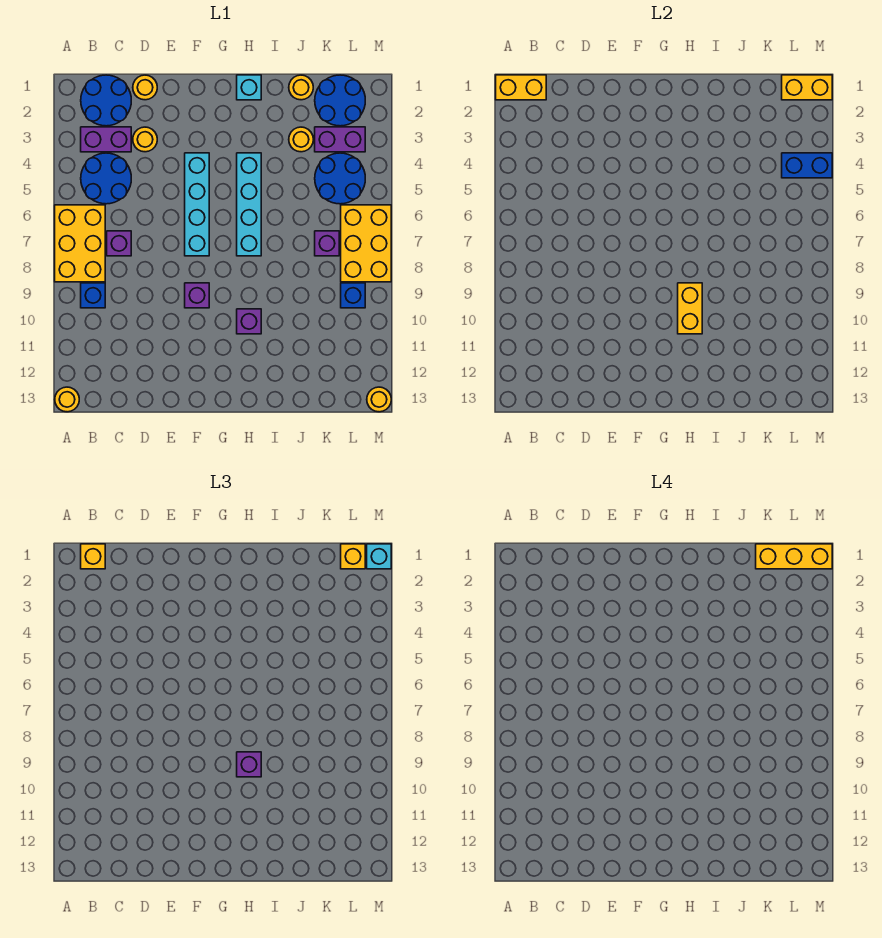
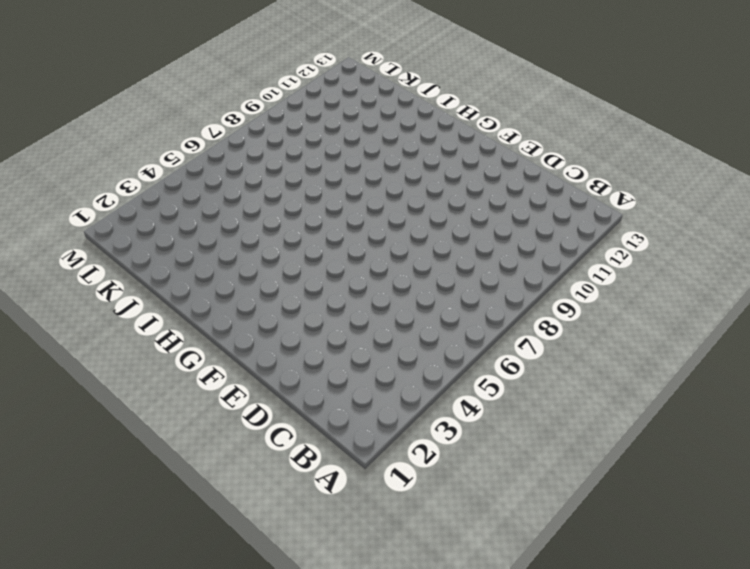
none -> yellow brick A6:B8 level 1
none -> yellow round brick A13 level 1
none -> blue round brick B1:C2 level 1
none -> purple brick B3:C3 level 1

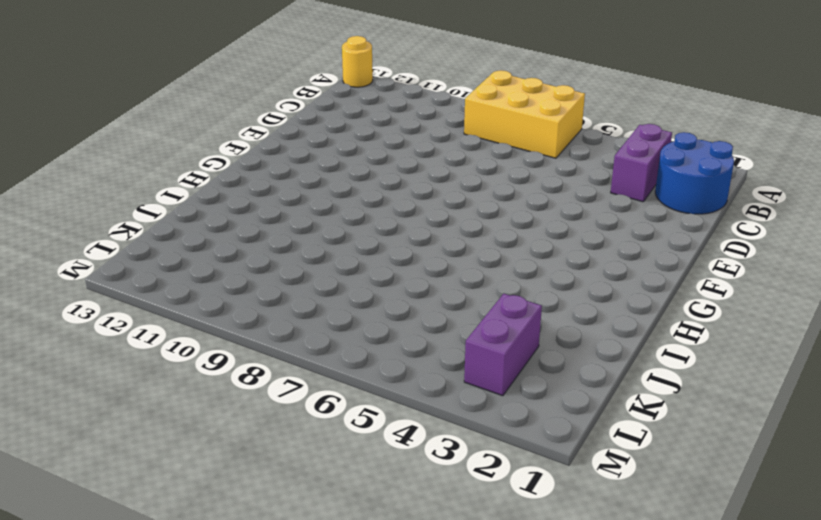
none -> blue round brick B4:C5 level 1
none -> blue brick B9 level 1
none -> purple brick C7 level 1
none -> yellow round brick D1 level 1

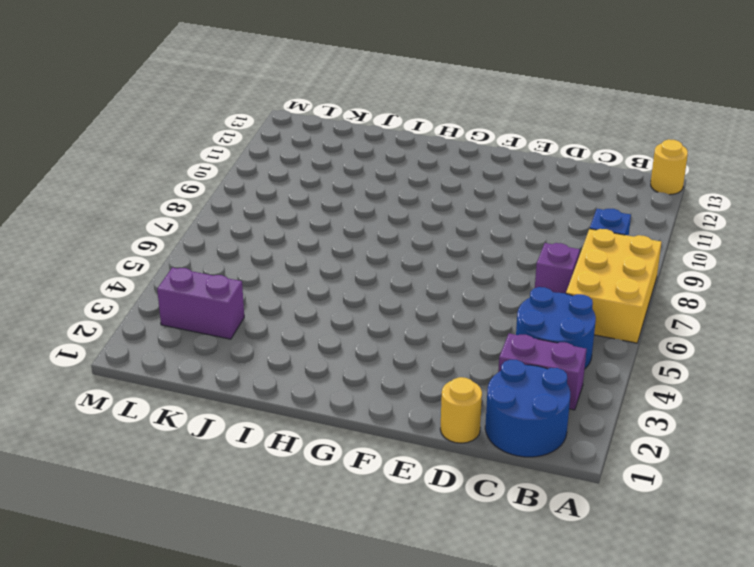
none -> yellow round brick D3 level 1
none -> cyan brick F4:F7 level 1
none -> purple brick F9 level 1
none -> cyan brick H1 level 1

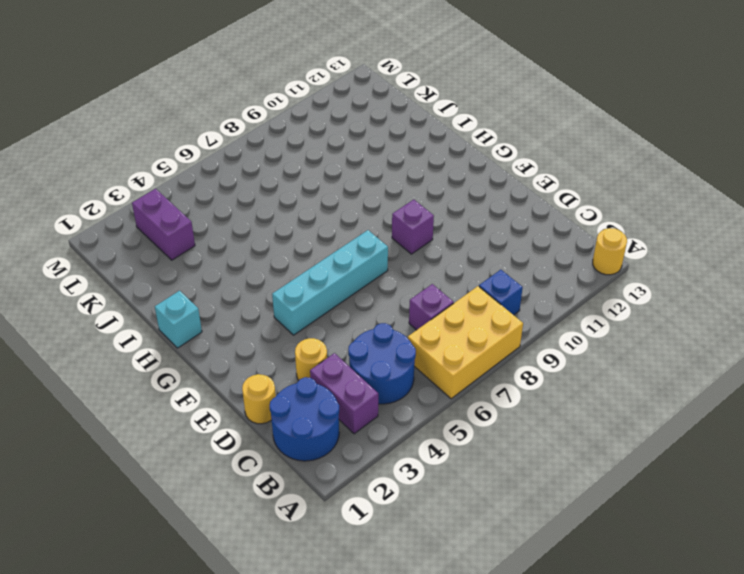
none -> cyan brick H4:H7 level 1
none -> purple brick H10 level 1
none -> yellow round brick J1 level 1
none -> yellow round brick J3 level 1

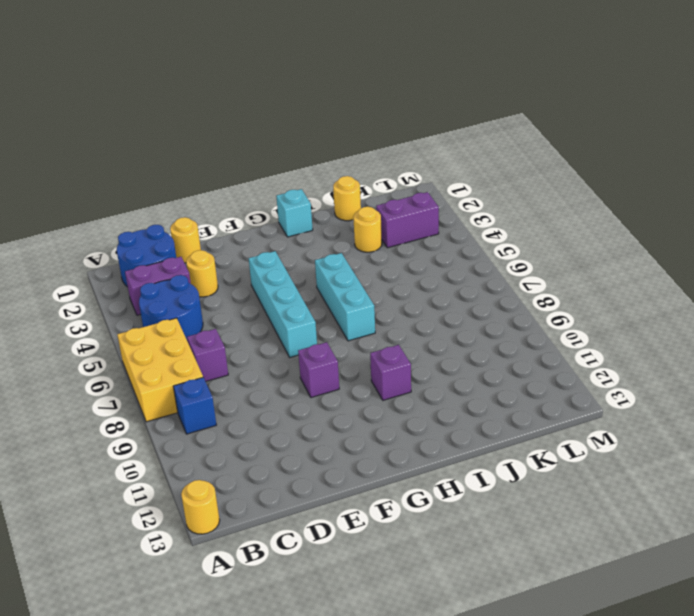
cyan brick H5:H7 level 1 -> cyan brick H4:H7 level 1
none -> blue round brick K1:L2 level 1
none -> blue round brick K4:L5 level 1
none -> purple brick K7 level 1
none -> yellow brick L6:M8 level 1

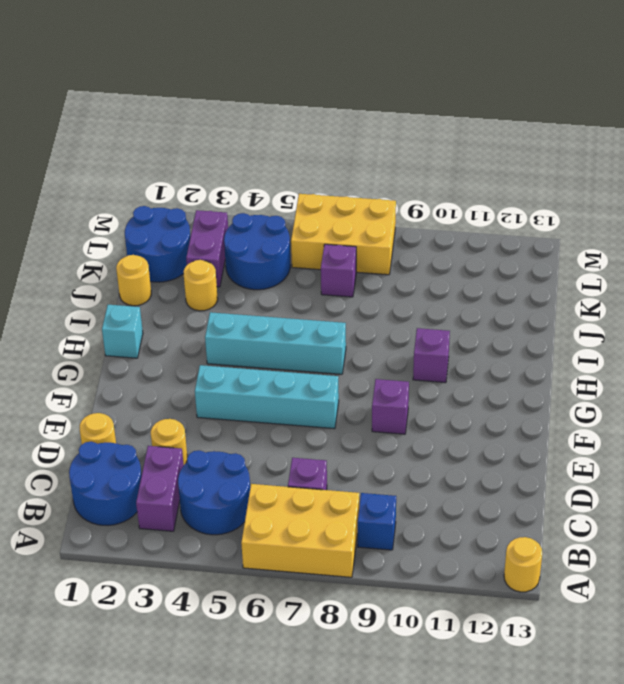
none -> blue brick L9 level 1
none -> yellow round brick M13 level 1
none -> yellow brick A1:B1 level 2
none -> yellow brick H9:H10 level 2

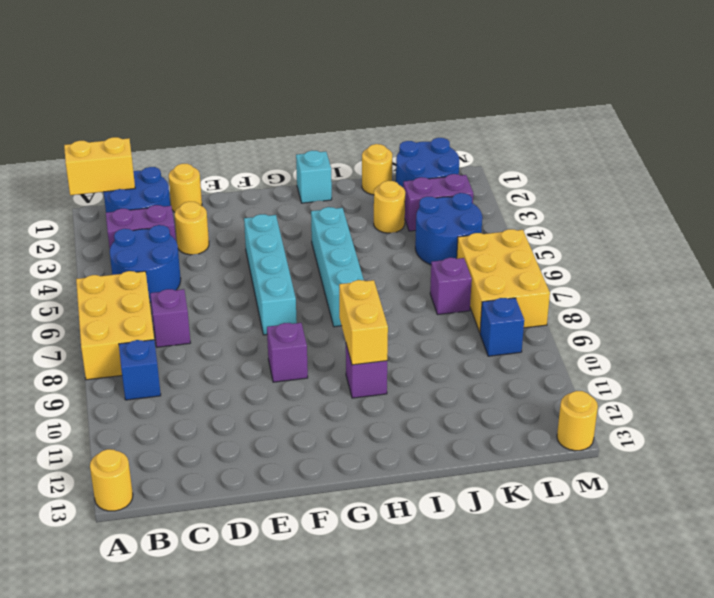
none -> yellow brick L1:M1 level 2
none -> blue brick L4:M4 level 2
none -> yellow brick B1 level 3
none -> purple brick H9 level 3

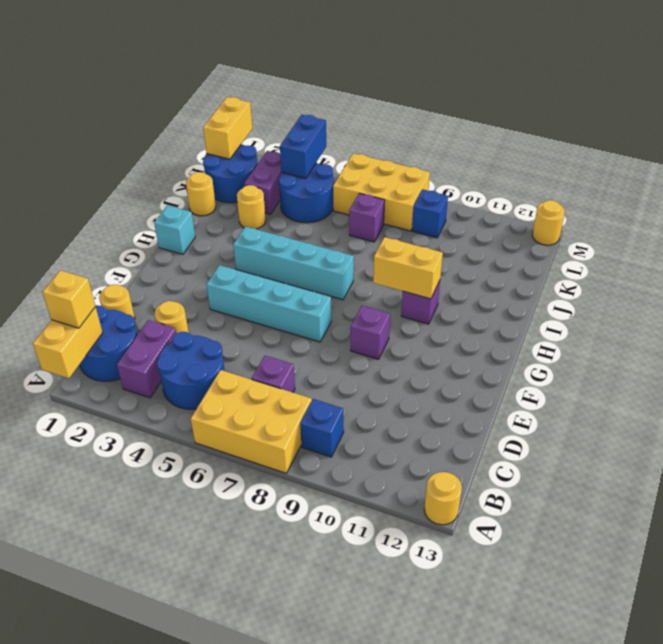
none -> purple brick H9 level 3
none -> yellow brick L1 level 3
none -> cyan brick M1 level 3
none -> yellow brick K1:M1 level 4

